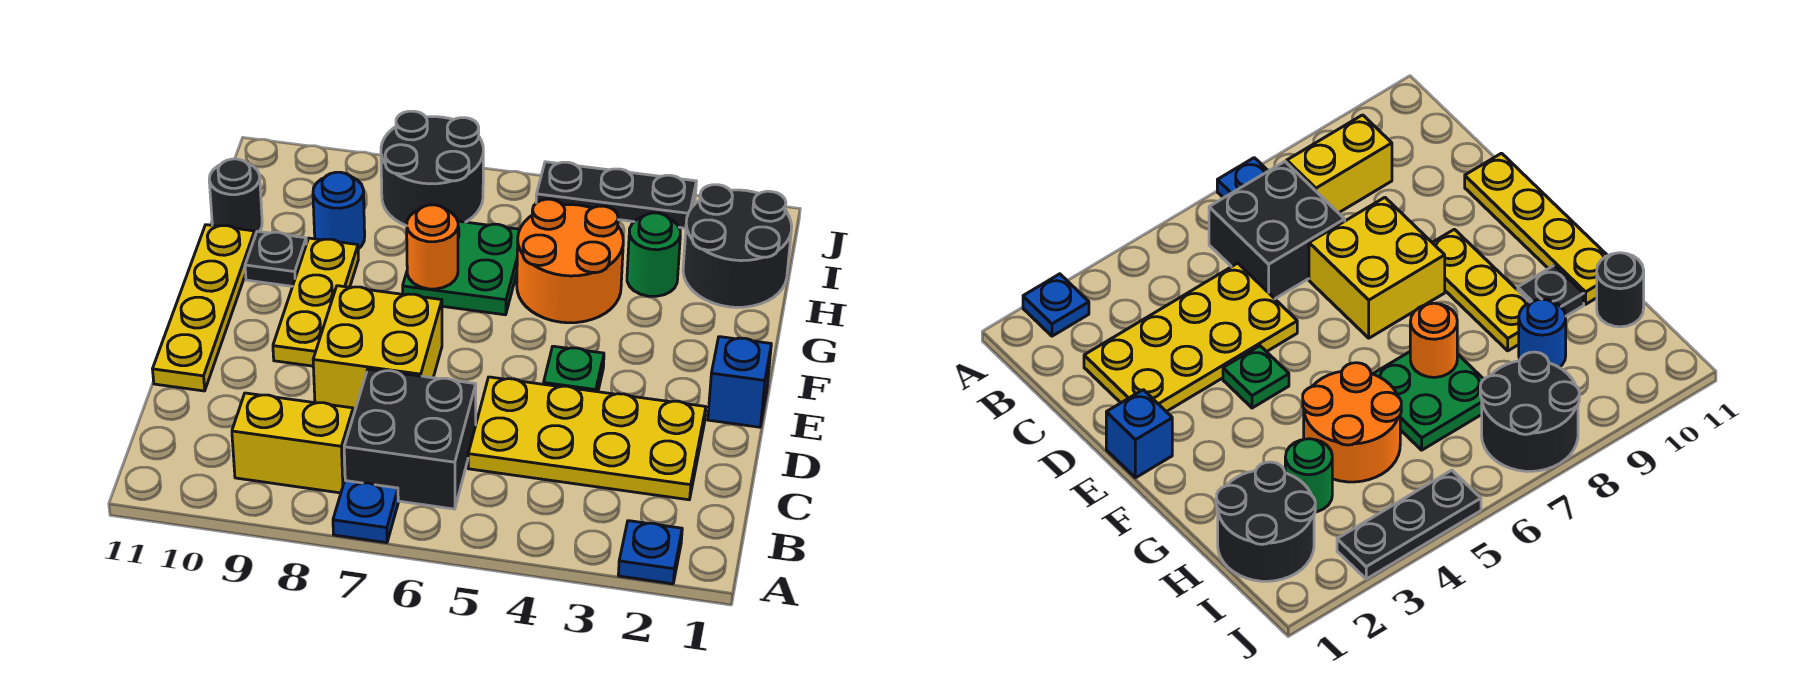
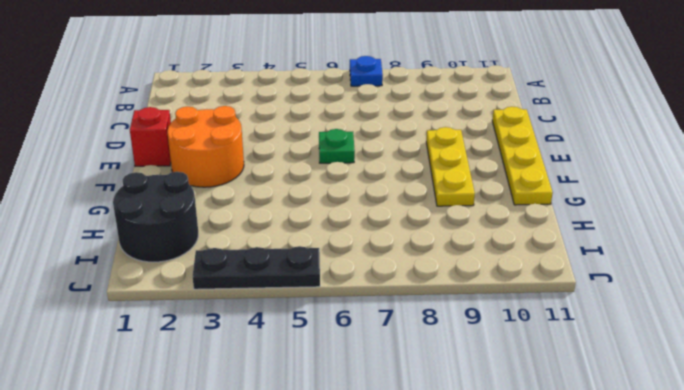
red brick E1 level 1 -> blue brick E1 level 1
orange round brick E2:F3 level 1 -> orange round brick G4:H5 level 1
green plate E6 level 1 -> green plate E4 level 1
none -> blue plate A2 level 1
none -> black brick B6:C7 level 1
none -> yellow brick B8:B9 level 1

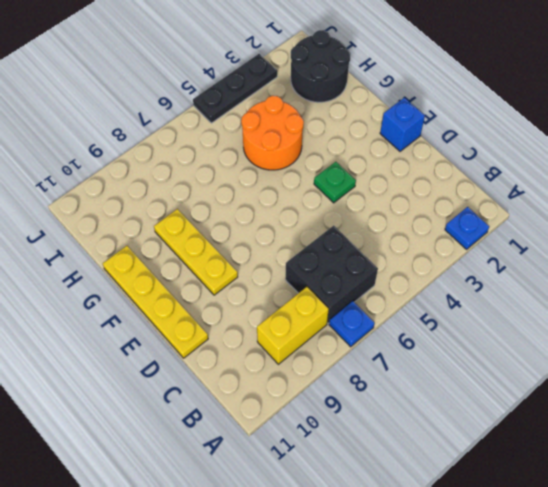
none -> yellow plate C2:D5 level 1
none -> yellow brick D7:E8 level 1
none -> green plate G6:H7 level 1

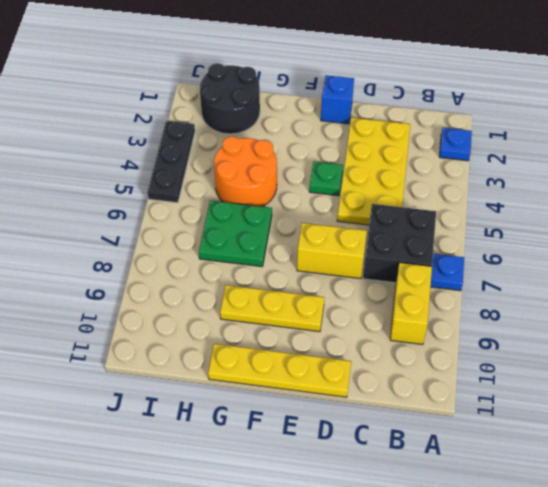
yellow brick D7:E7 level 1 -> yellow brick D7:E8 level 1
none -> black plate G10 level 1
none -> green round brick H3 level 1
none -> blue round brick H9 level 1

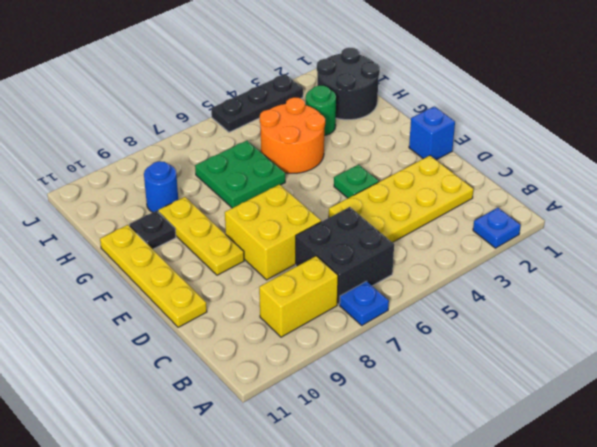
none -> black round brick H11 level 1
none -> black round brick I7:J8 level 1
none -> orange round brick G7 level 2

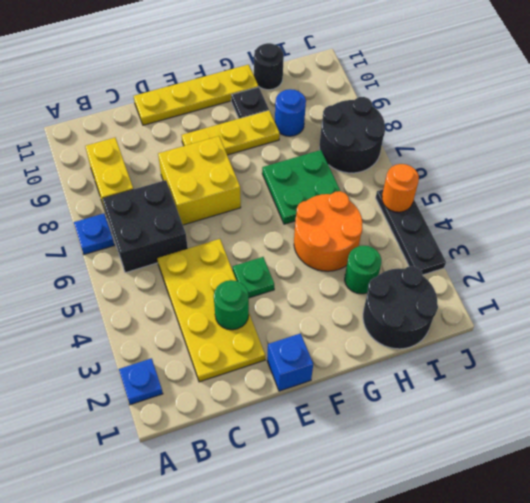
green round brick D3 level 2 -> none
orange round brick J5 level 2 -> orange round brick G7 level 2

